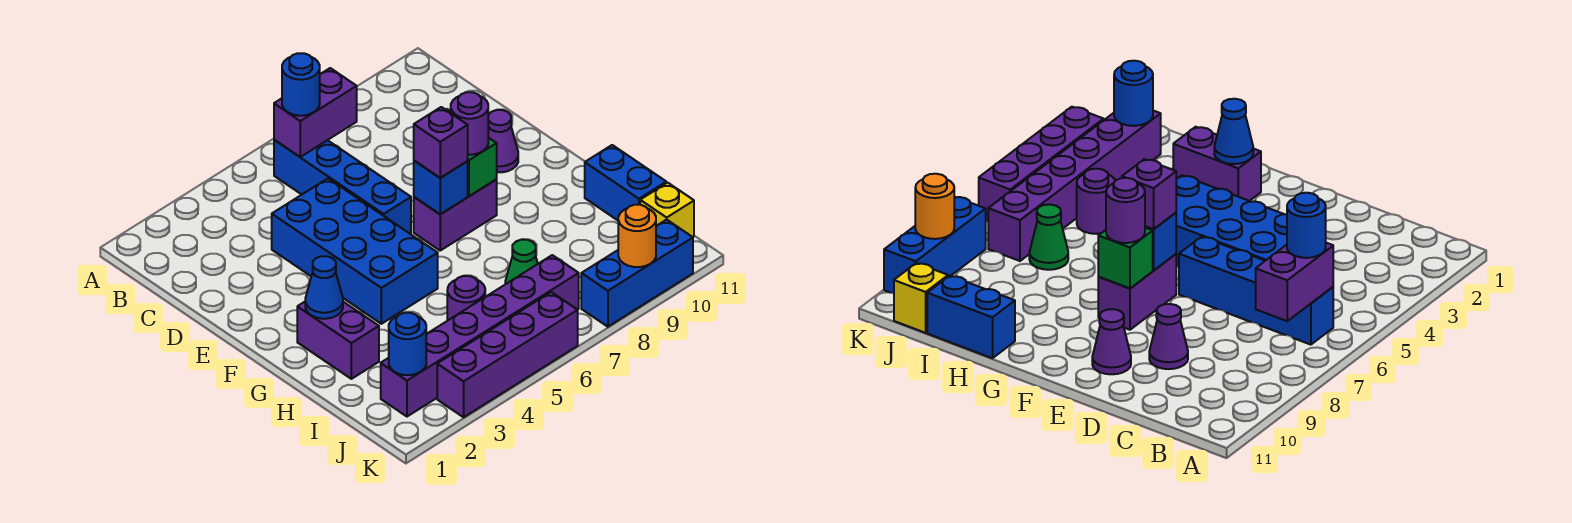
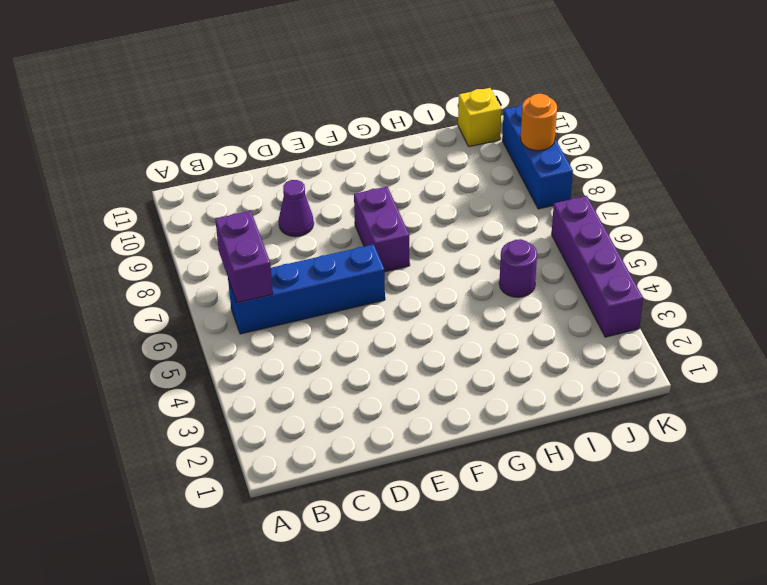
none -> blue brick D4:G5 level 1
none -> purple cone E10 level 1
none -> purple brick G2:H2 level 1

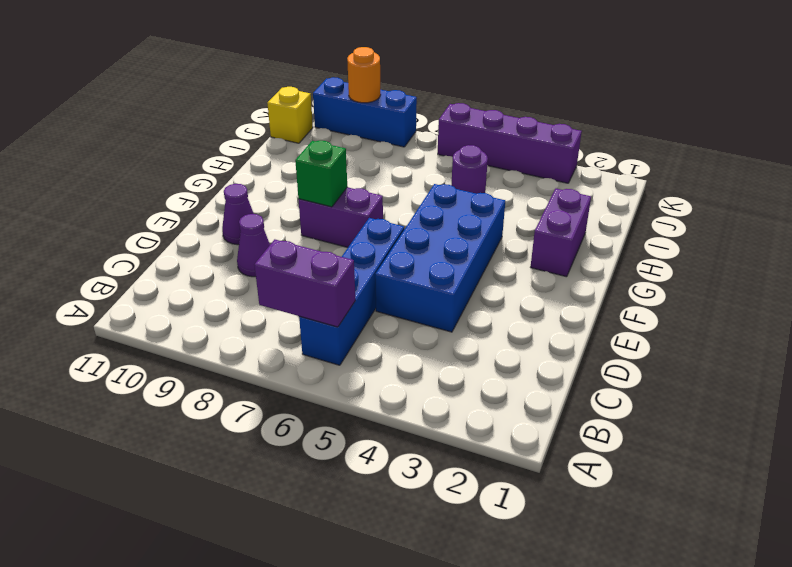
none -> blue brick H11:I11 level 1
none -> green cone I7 level 1
none -> purple brick J2:J7 level 1

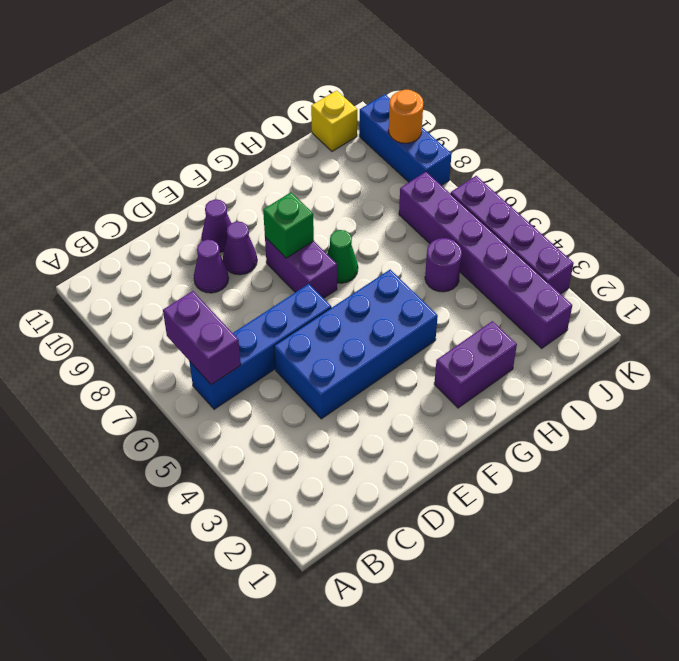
purple cone E9 level 1 -> none
green cone G7 level 1 -> green cone I7 level 1
none -> blue brick H11:I11 level 1
none -> blue brick F7 level 2
none -> blue cone G2 level 2

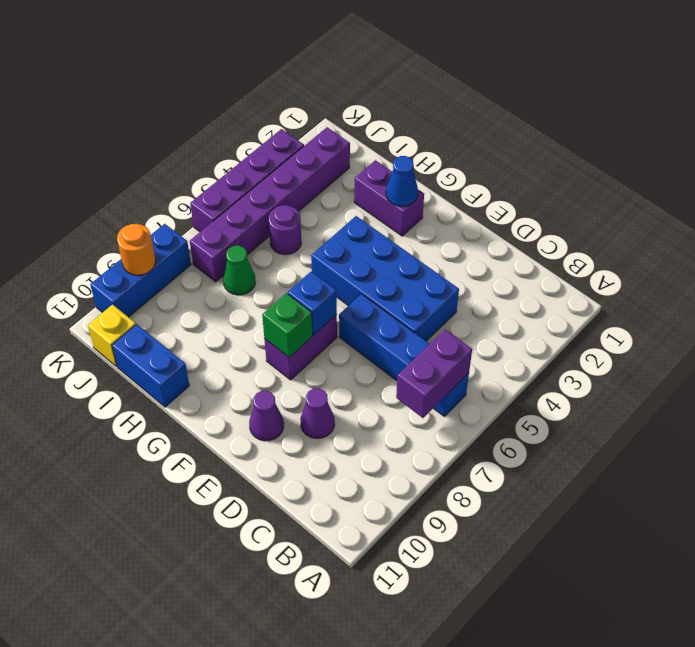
none -> blue round brick J2 level 2
none -> blue round brick B6 level 3
none -> purple brick F7 level 3

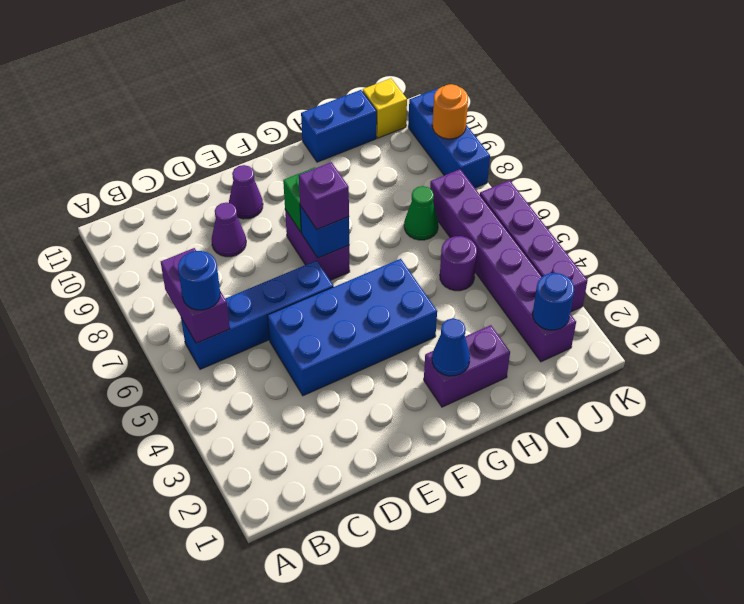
none -> purple round brick F8 level 3

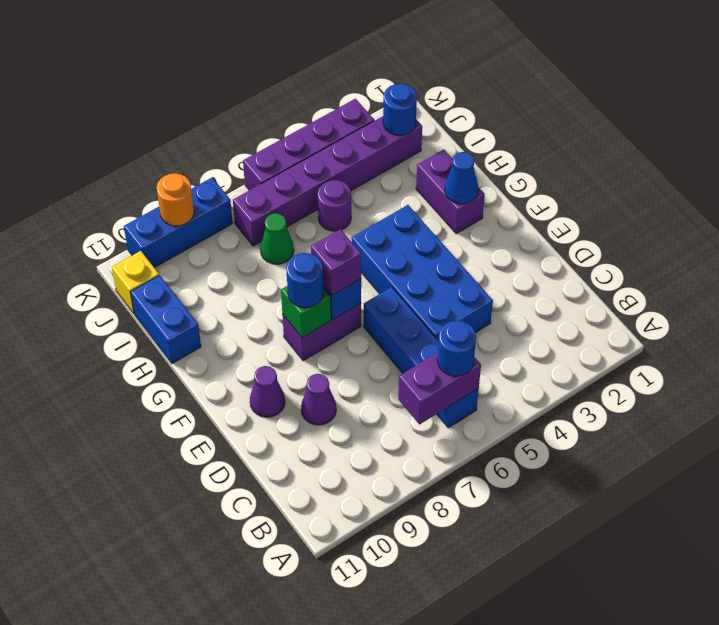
blue round brick F8 level 3 -> purple round brick F8 level 3

